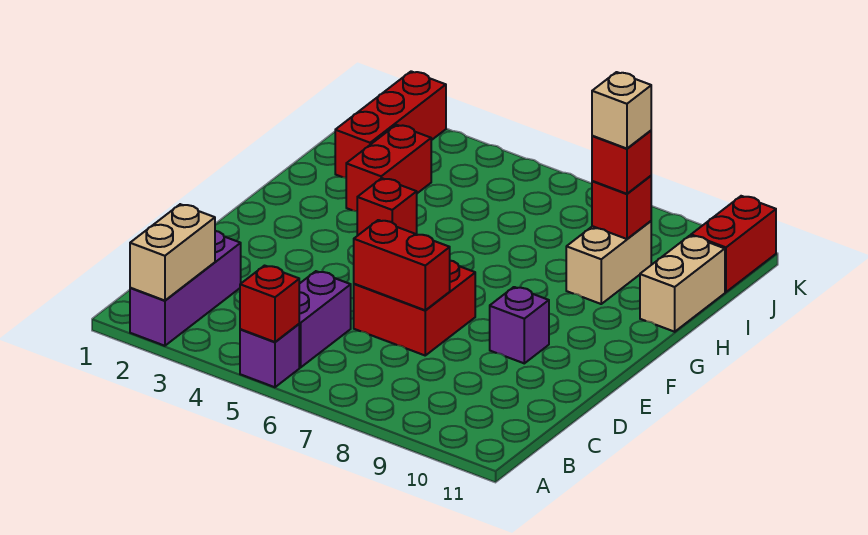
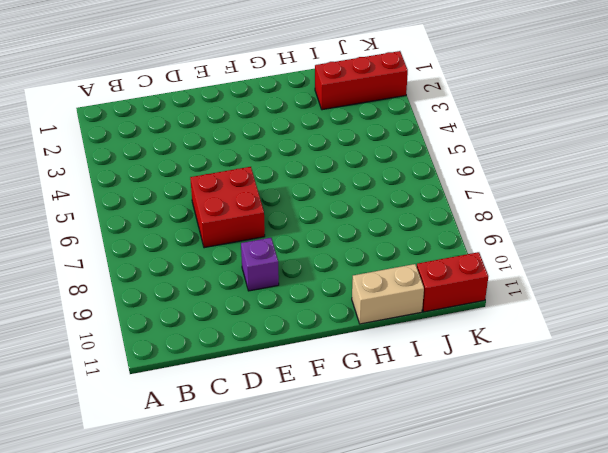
none -> purple brick A2:C2 level 1
none -> purple brick A5 level 1
none -> purple brick B5:C5 level 1

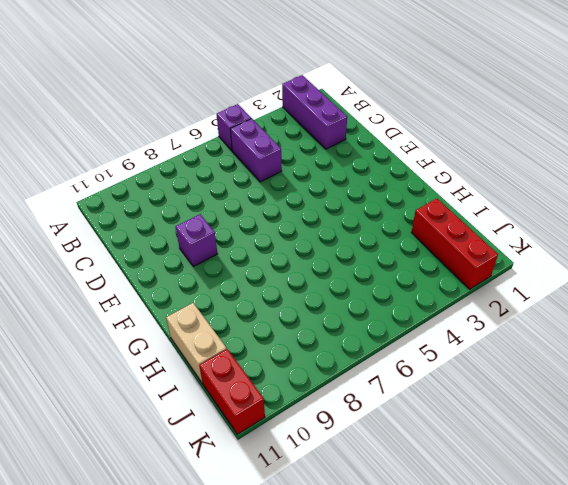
none -> red brick D6:E7 level 1
none -> red brick G4 level 1
none -> red brick H3:I3 level 1

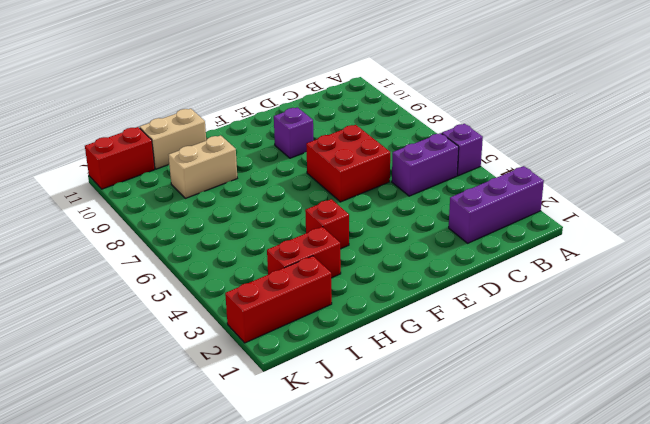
none -> tan brick A2:B2 level 2
none -> red brick A5 level 2
none -> red brick D6:D7 level 2

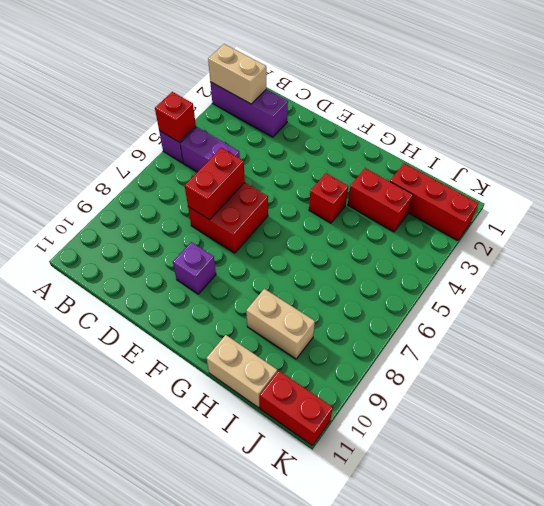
none -> red brick I9 level 2
none -> red brick I9 level 3
none -> tan brick I9 level 4

